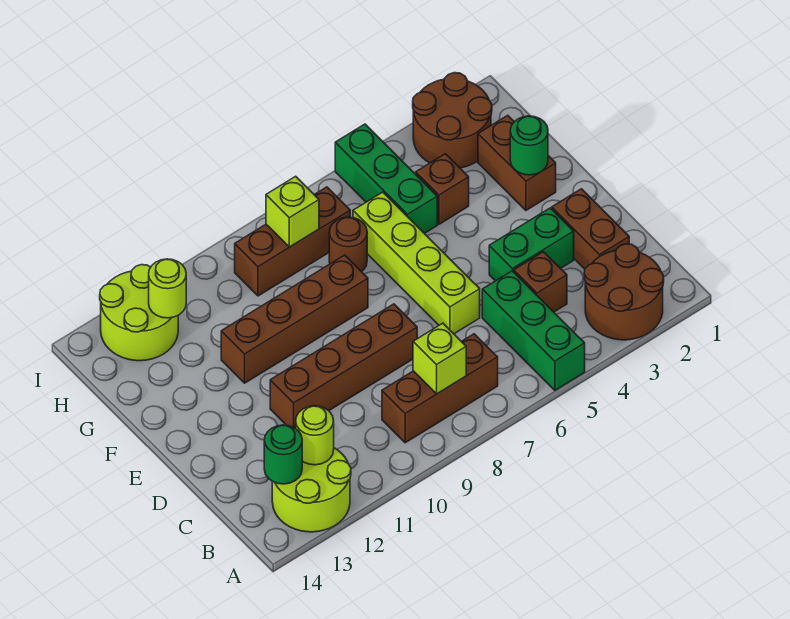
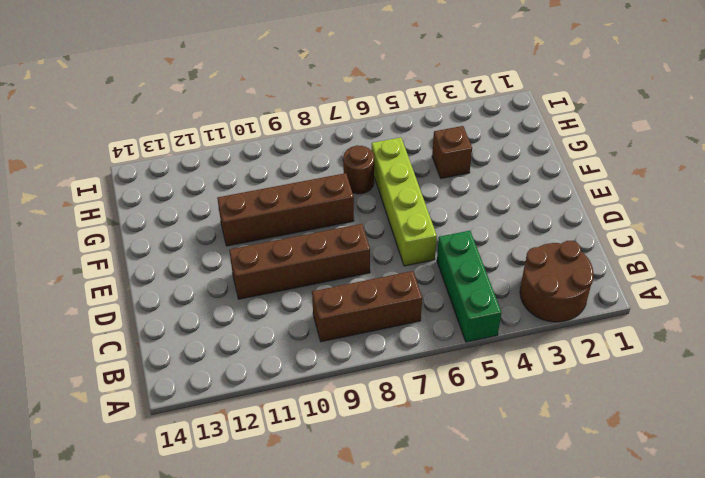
none -> lime round brick A12:B13 level 1
none -> brown brick C2:D2 level 1
none -> brown brick C4 level 1

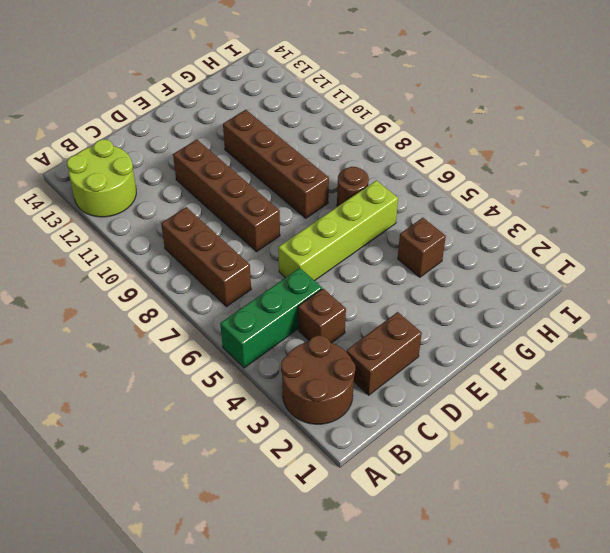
none -> green brick D3:D4 level 1
none -> brown brick F2:G2 level 1
none -> green brick G5:I5 level 1

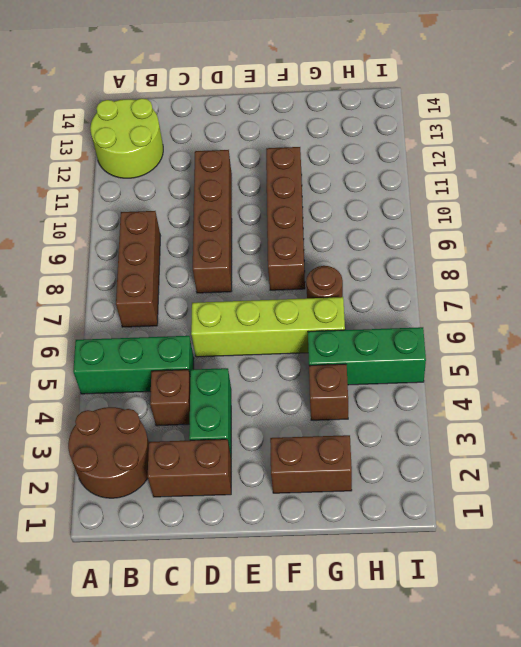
none -> brown round brick H2:I3 level 1
none -> brown brick H7:H9 level 1
none -> lime round brick H12:I13 level 1

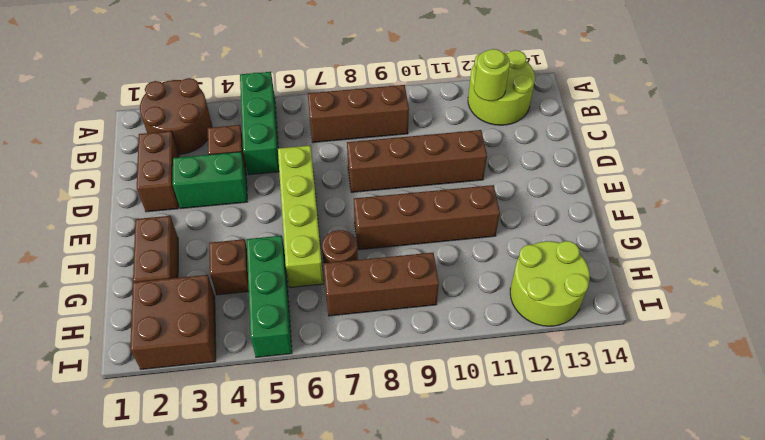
brown brick H2:I3 level 1 -> brown round brick H2:I3 level 1
none -> lime brick B8 level 2
none -> green round brick B13 level 2
none -> green round brick F2 level 2

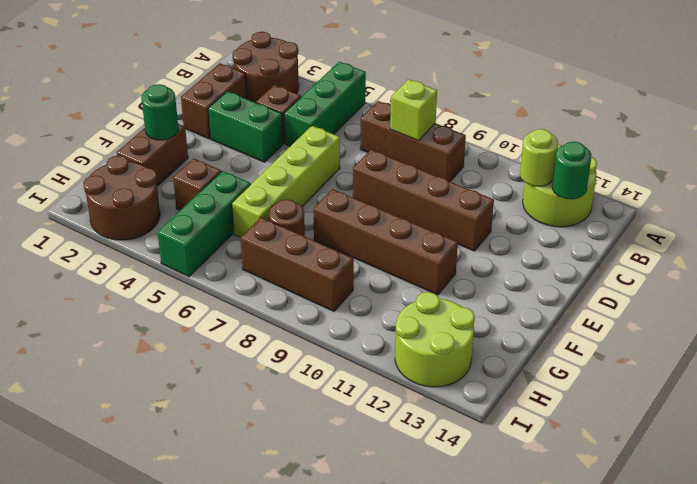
none -> lime brick H8 level 2
none -> lime round brick H12 level 2

